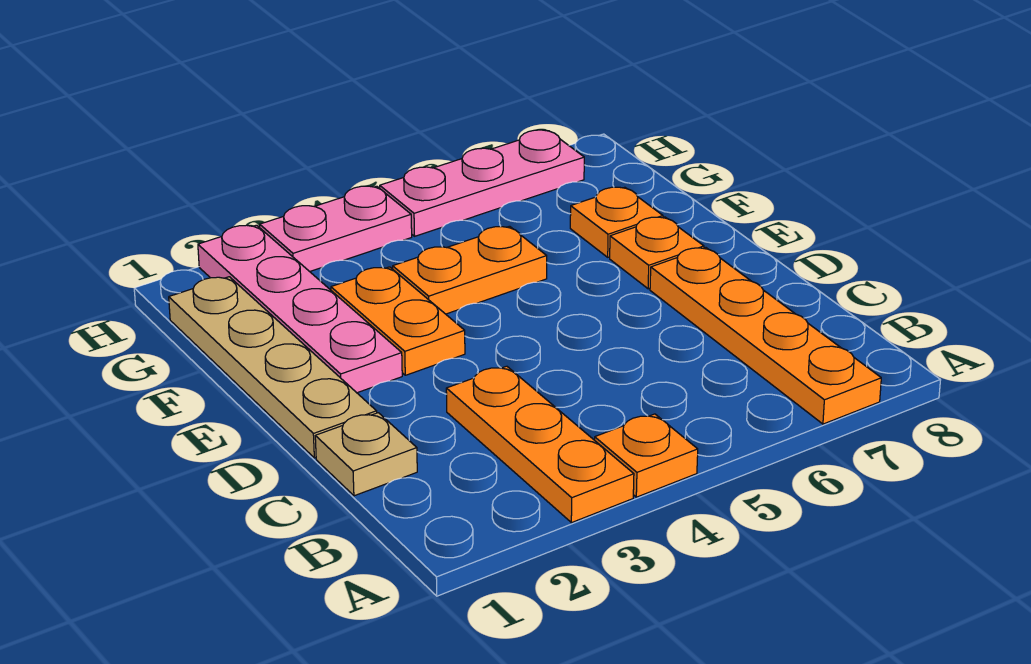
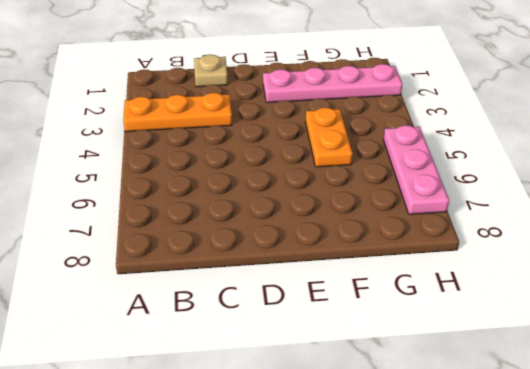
none -> orange plate A4 level 1
none -> orange plate A7:D7 level 1
none -> tan plate D1:G1 level 1

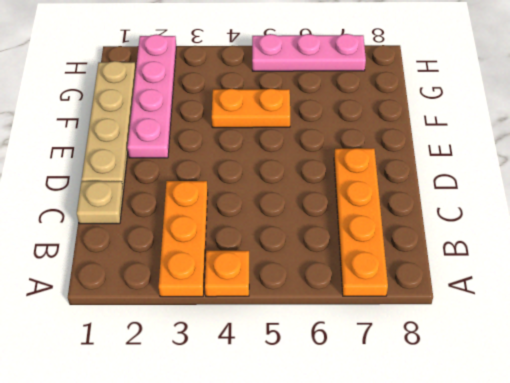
none -> orange plate E3:F3 level 1
none -> orange plate E7 level 1
none -> orange plate F7 level 1

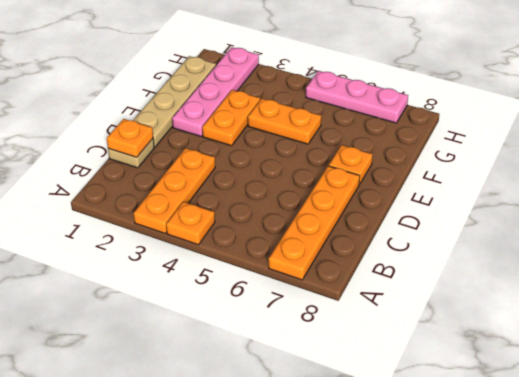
orange plate C1 level 2 -> orange plate F7 level 1
none -> pink plate H3:H4 level 1

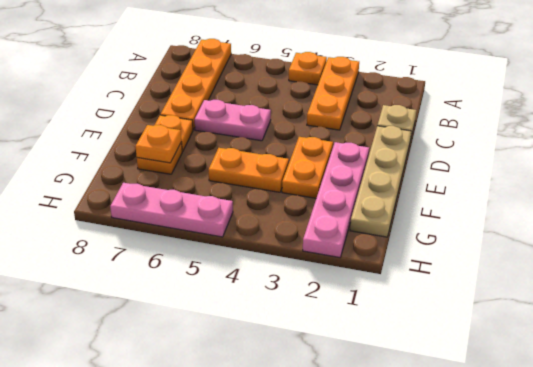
pink plate D5:D6 level 1 -> pink plate H3:H4 level 1
orange plate F7 level 2 -> none

